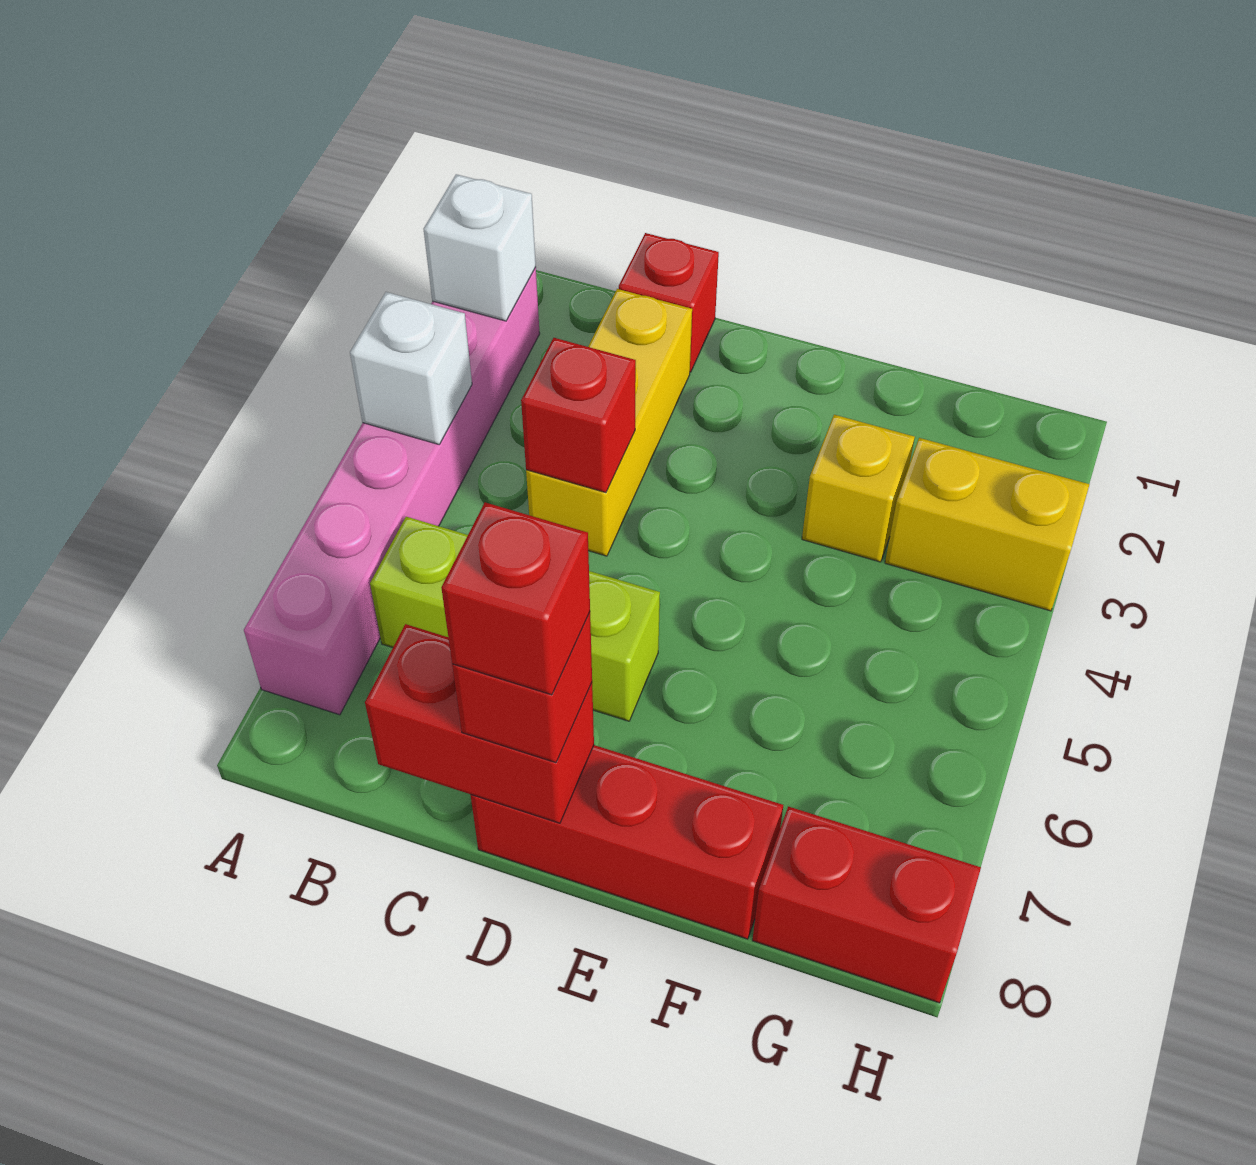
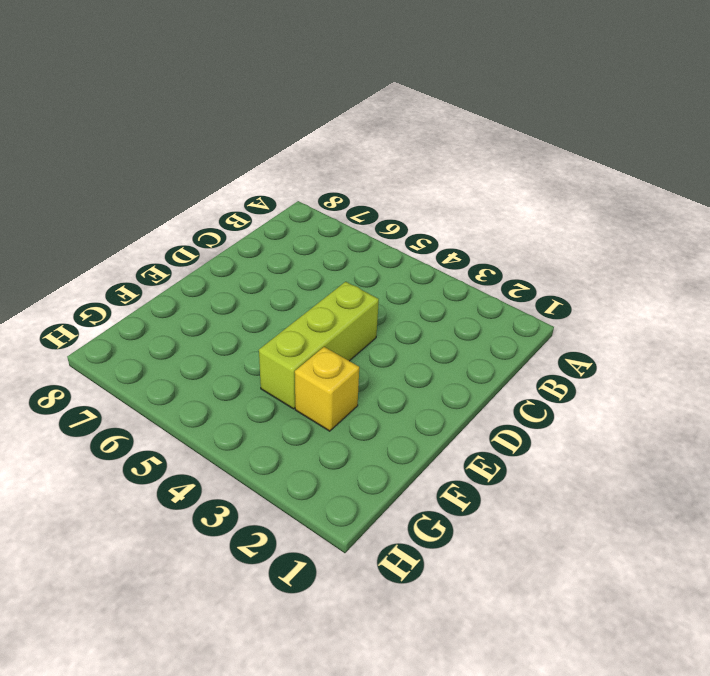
lime brick D4:F4 level 1 -> lime brick B6:D6 level 1
none -> pink brick A2:A7 level 1
none -> red brick C1 level 1
none -> yellow brick C2:C4 level 1

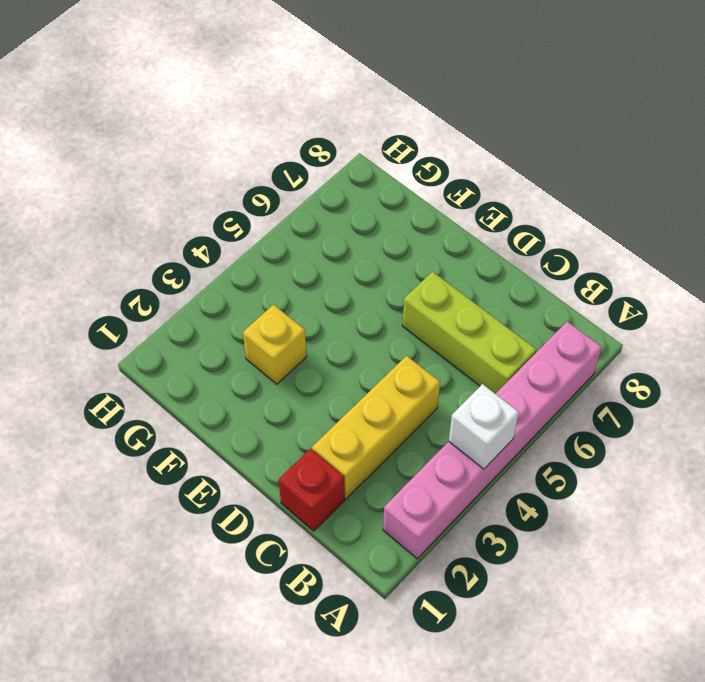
none -> red brick D8:F8 level 1
none -> yellow brick G3:H3 level 1
none -> red brick G8:H8 level 1

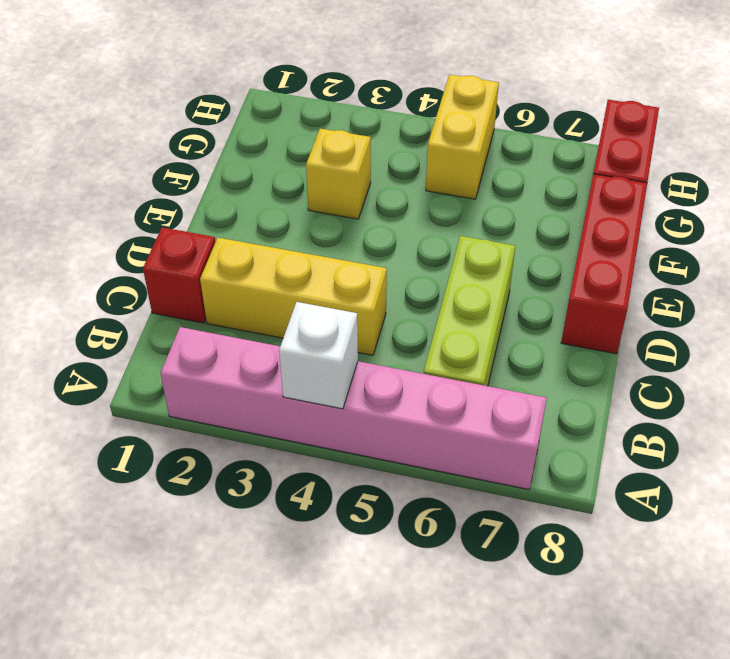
yellow brick G5:H5 level 1 -> yellow brick G3:H3 level 1
none -> white brick A2 level 2
none -> red brick C4 level 2
none -> red brick C8:D8 level 2

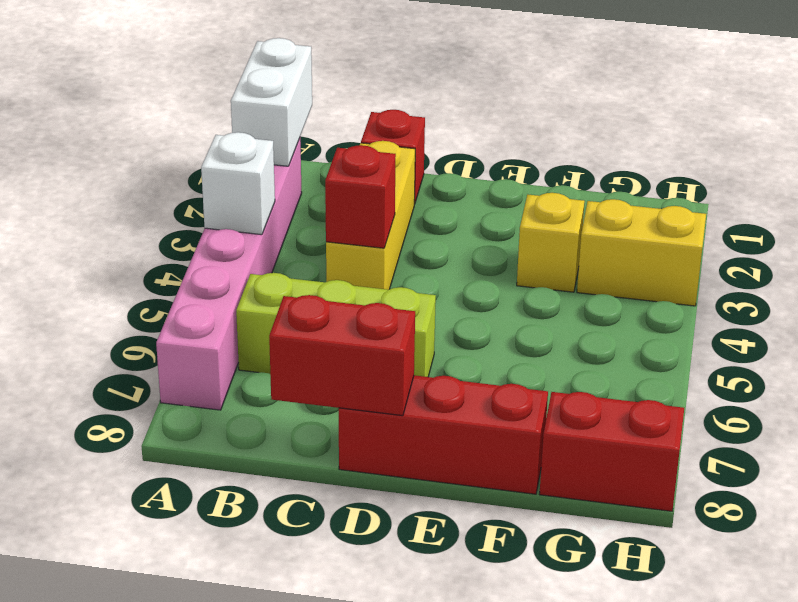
white brick A1:A2 level 2 -> white brick A2 level 2
none -> red brick D8 level 3
none -> red brick D8 level 4

